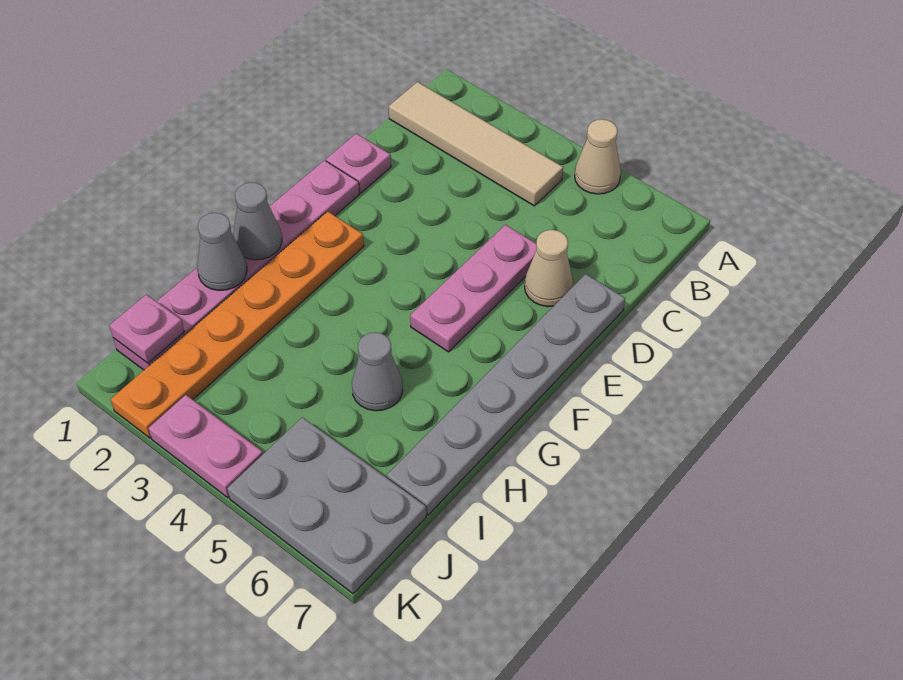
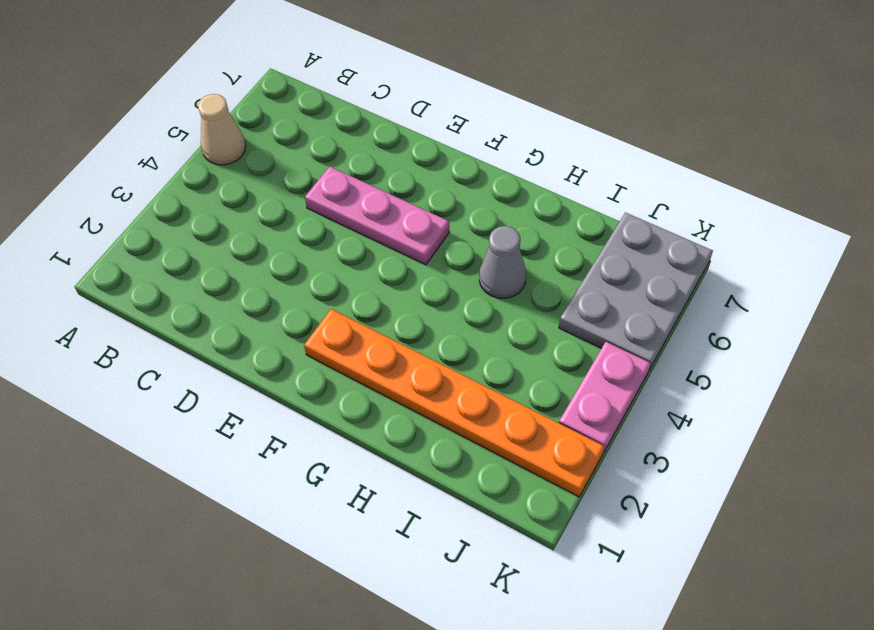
none -> tan tile B1:B4 level 1
none -> pink plate D1 level 1
none -> tan cone D6 level 1

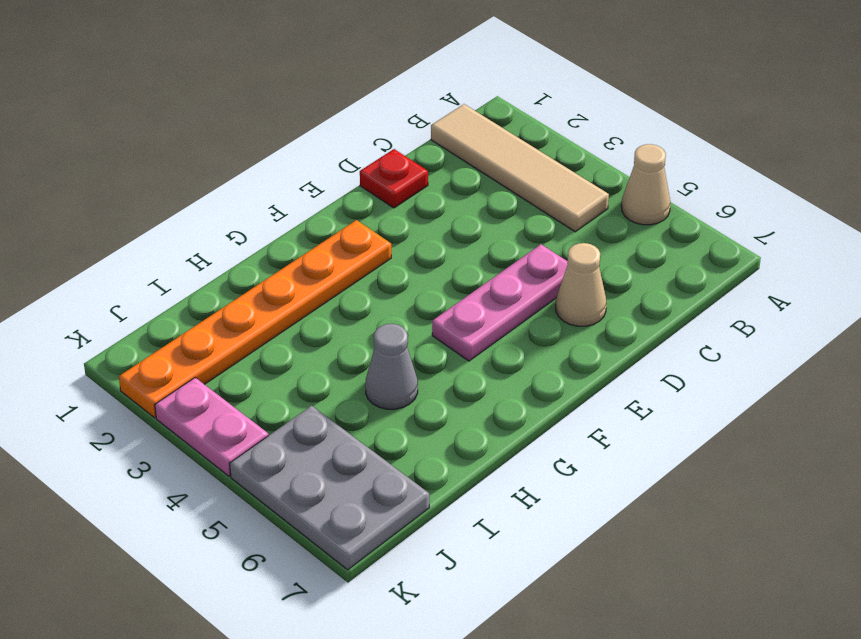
red plate D1 level 1 -> pink plate D1 level 1
none -> grey plate D7:I7 level 1
none -> pink plate E1:J1 level 1
none -> grey cone G1 level 2

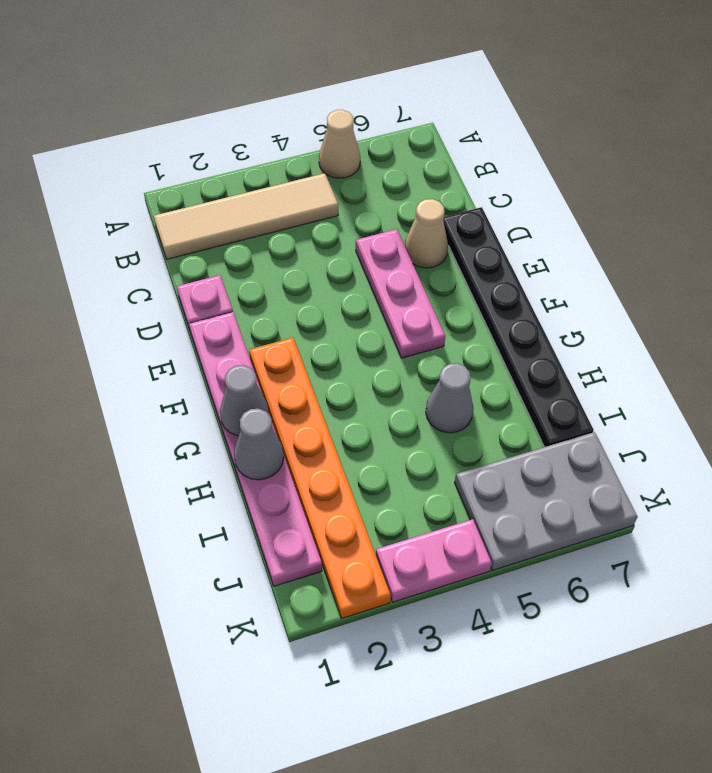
black plate D7:I7 level 1 -> grey plate D7:I7 level 1
none -> pink plate J1 level 2

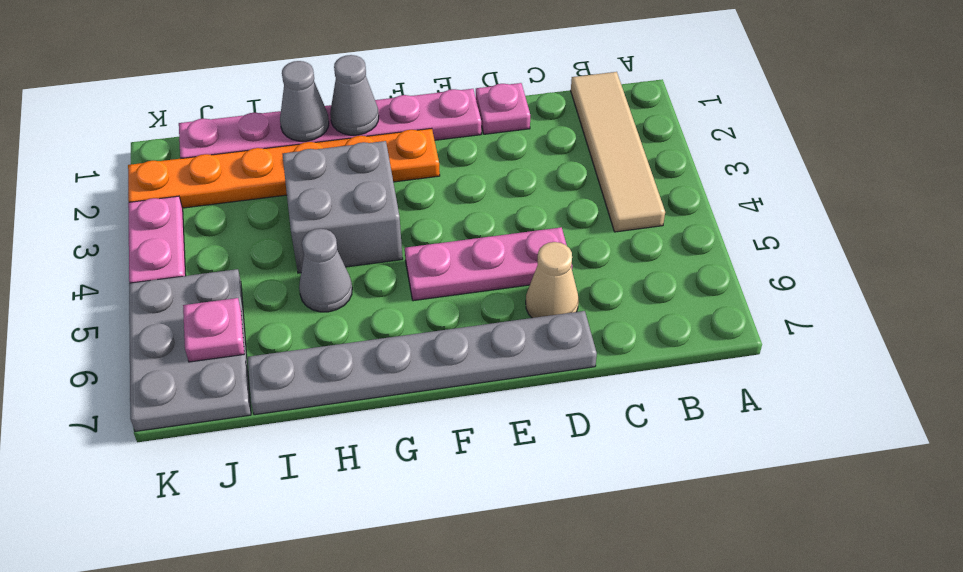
grey brick G3:H4 level 1 -> none
pink plate J6 level 2 -> pink plate J1 level 2
none -> tan cone A5 level 1

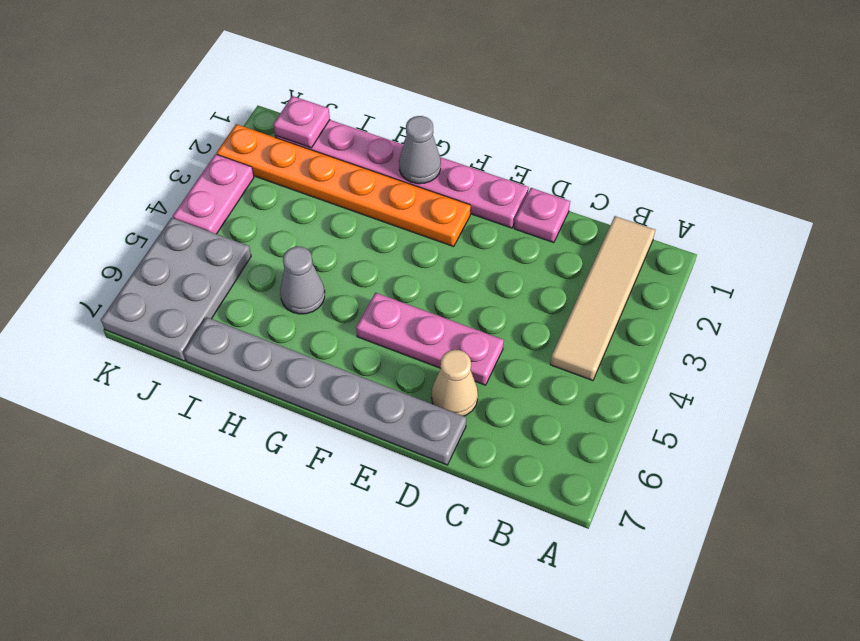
none -> tan cone A5 level 1
none -> grey cone H1 level 2

